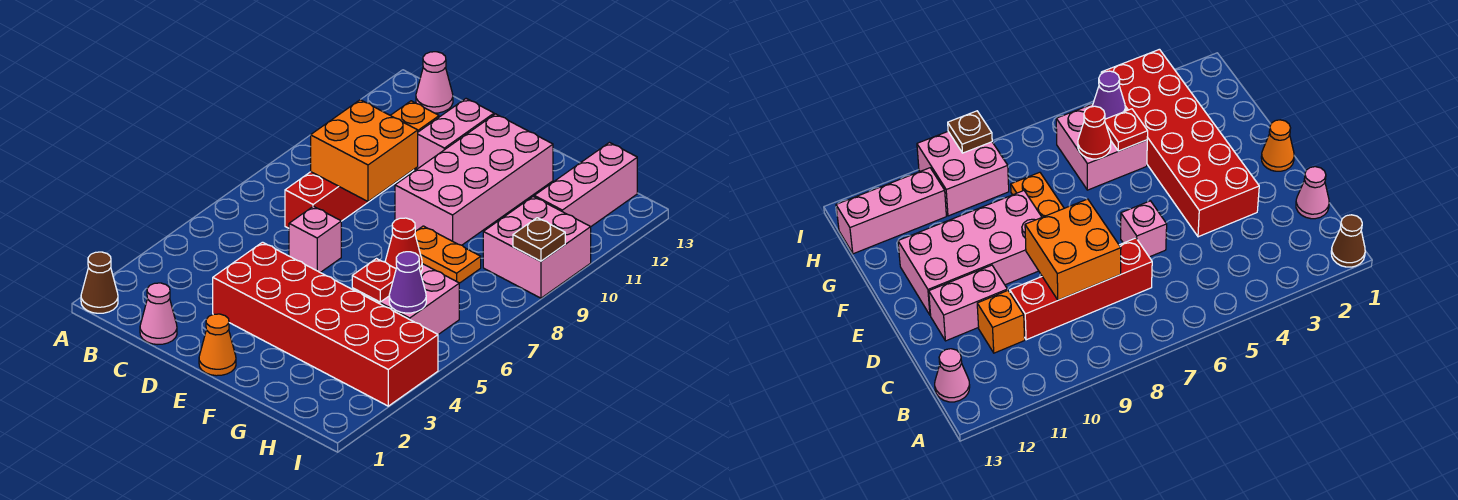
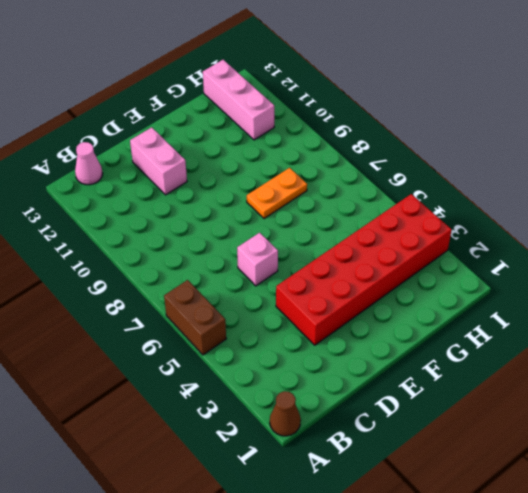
brown brick A5:A6 level 1 -> none
none -> pink cone C1 level 1
none -> red brick C7:C10 level 1
none -> orange brick C11 level 1

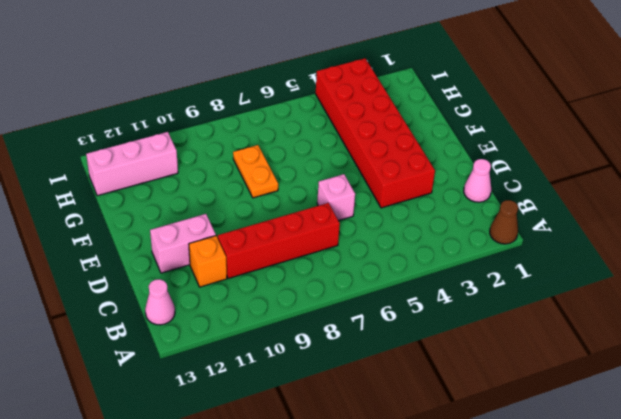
none -> orange cone E1 level 1
none -> pink brick E9:F12 level 1
none -> pink brick G5:H6 level 1

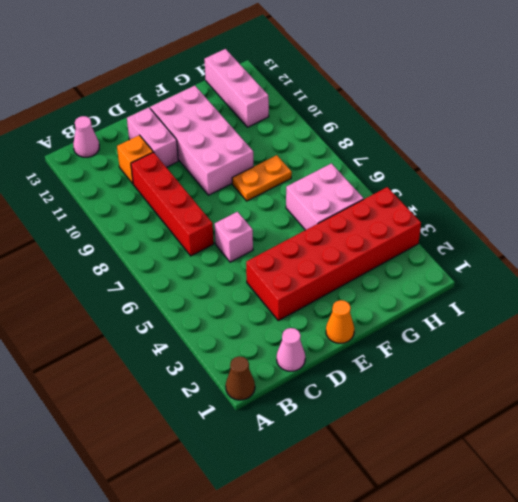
none -> pink brick H9:I10 level 1
none -> orange brick C8:D9 level 2
none -> red plate G5 level 2

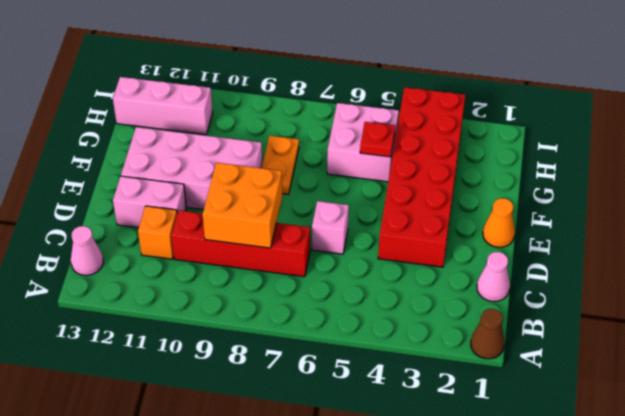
none -> pink brick H9:I10 level 1
none -> red cone G6 level 2
none -> purple cone H5 level 2

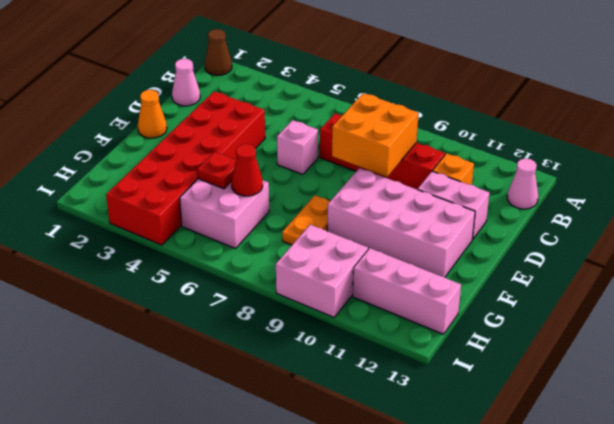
none -> purple cone H5 level 2
none -> brown plate I9 level 2

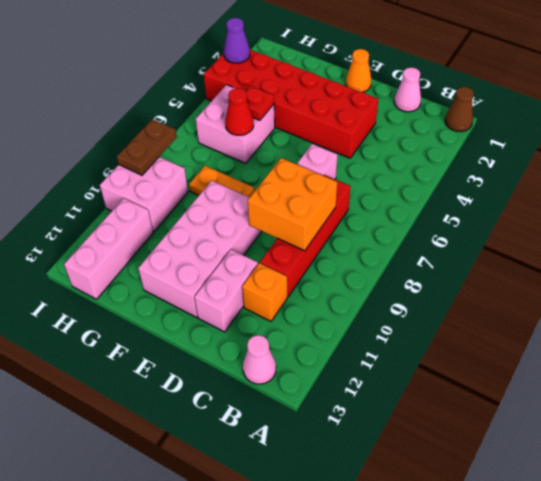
purple cone I3 level 2 -> purple cone H5 level 2
brown plate I8:I9 level 2 -> brown plate I9 level 2

